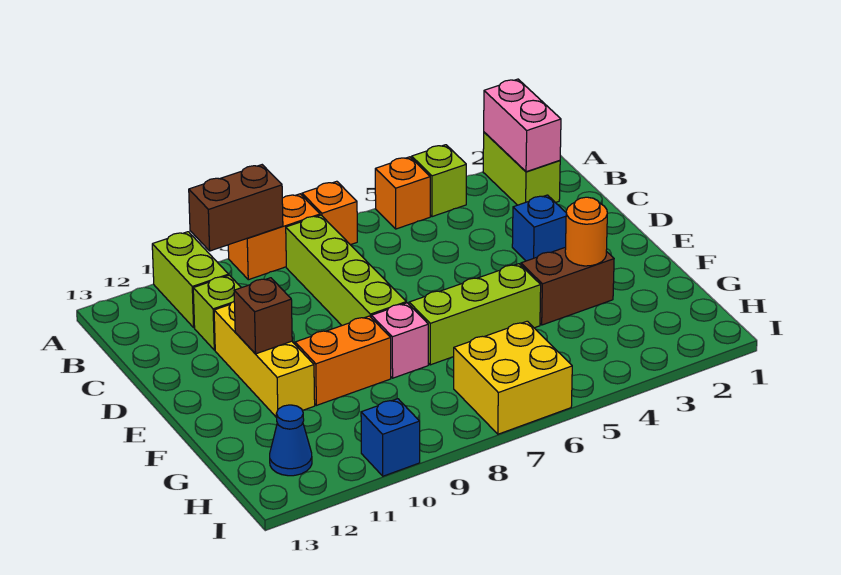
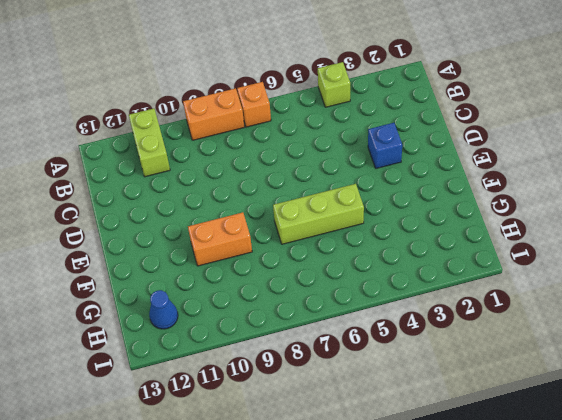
none -> lime brick A2:B2 level 1
none -> orange brick A5 level 1
none -> lime brick B8:E8 level 1

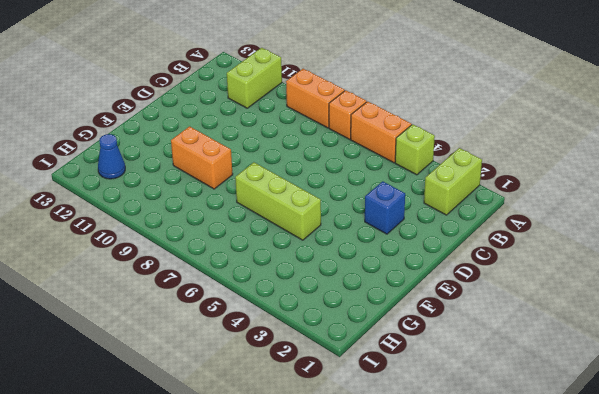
orange brick A5:A6 level 1 -> orange brick A5 level 1
none -> lime brick B8:E8 level 1
none -> lime brick C11 level 1
none -> yellow brick D11:F11 level 1

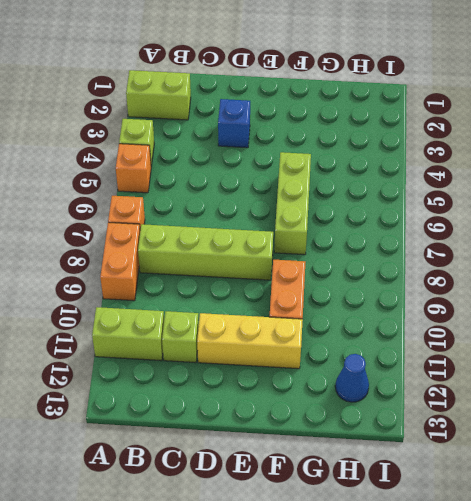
none -> brown brick F3:F4 level 1
none -> pink brick F8 level 1
none -> yellow brick H6:I7 level 1

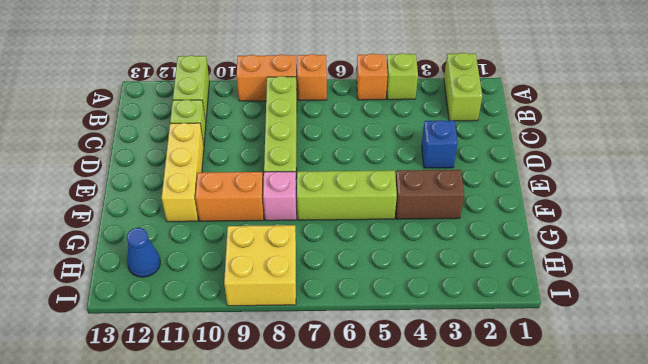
yellow brick H8:I9 level 1 -> yellow brick H6:I7 level 1
none -> blue brick I10 level 1
none -> pink brick A2:B2 level 2
none -> brown brick A9:A10 level 2

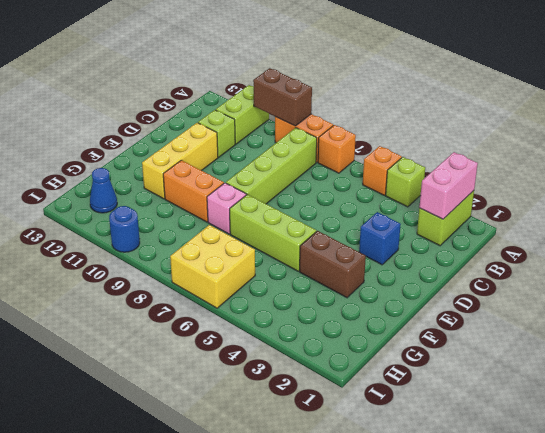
blue round brick I10 level 1 -> blue brick I10 level 1
none -> brown brick E11 level 2
none -> orange round brick F3 level 2

